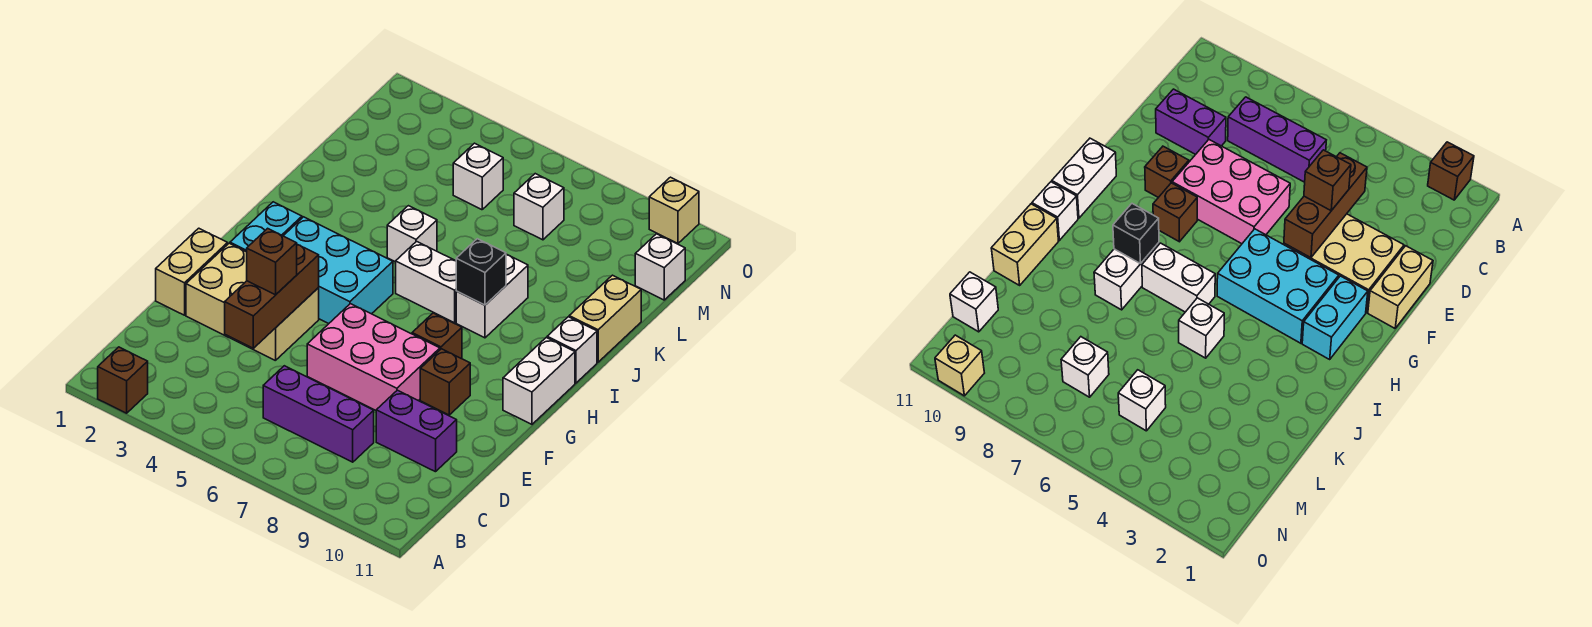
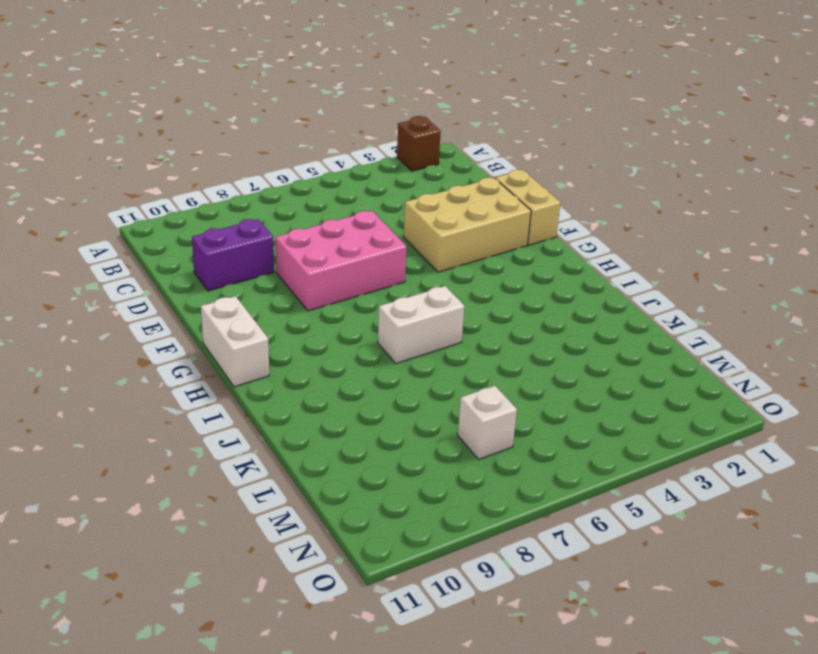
none -> purple brick C6:C8 level 1
none -> brown brick F9 level 1
none -> cyan brick G2:H2 level 1

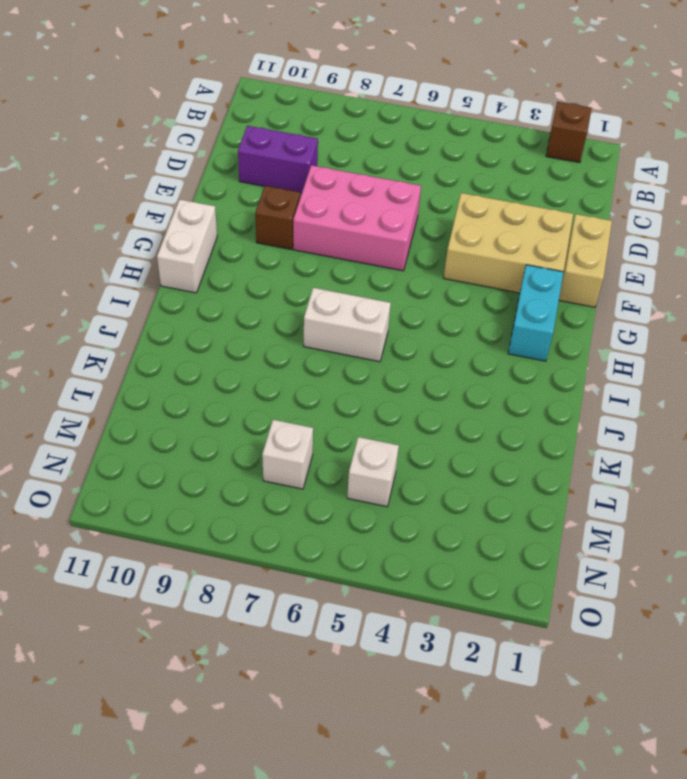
none -> purple brick C6:C8 level 1
none -> cyan brick G3:H5 level 1
none -> brown brick G8 level 1

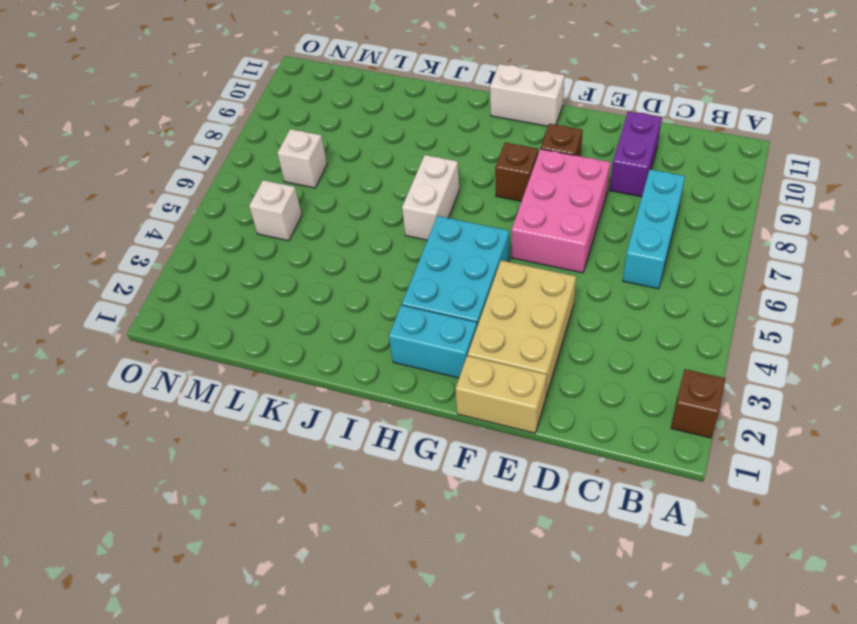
cyan brick C6:C8 level 1 -> purple brick C6:C8 level 1
none -> white brick I8:J8 level 1
none -> white brick I11 level 1
none -> white brick J5 level 1

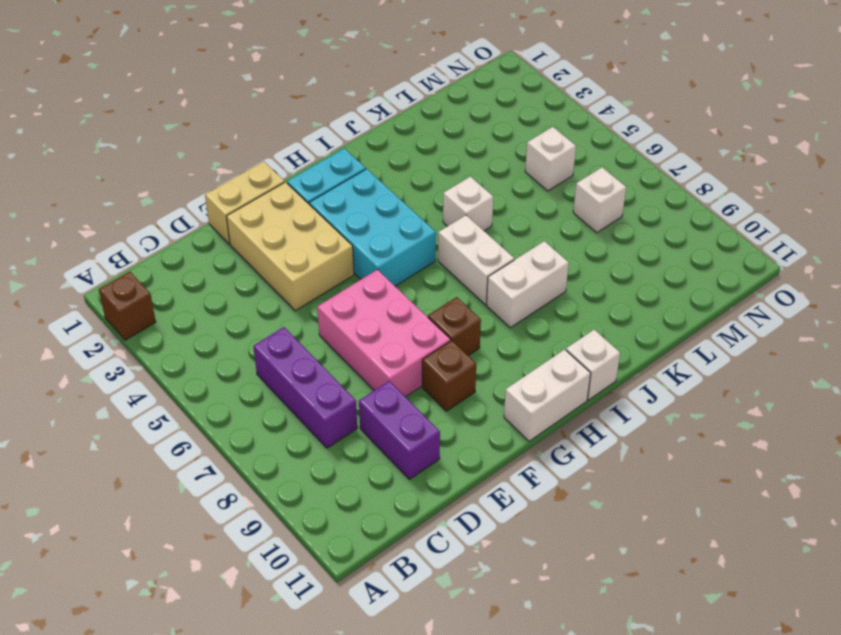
none -> tan brick J11:K11 level 1
none -> white brick M11 level 1
none -> tan brick O10 level 1

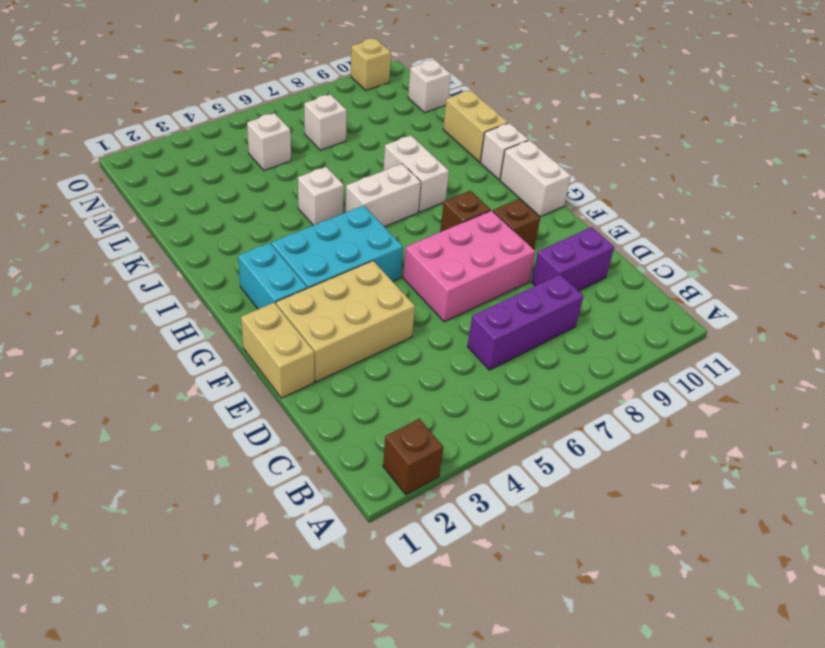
none -> brown brick D4:F4 level 2
none -> black brick I8 level 2
none -> brown brick E4 level 3

